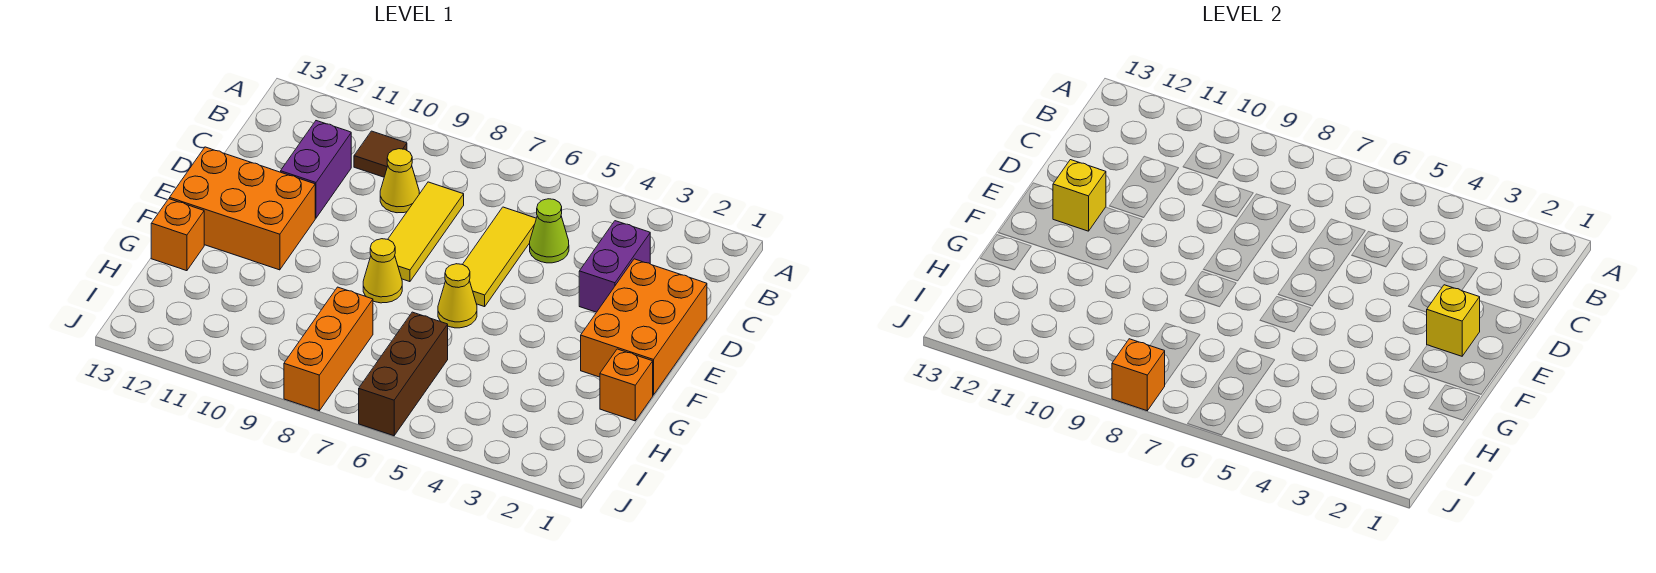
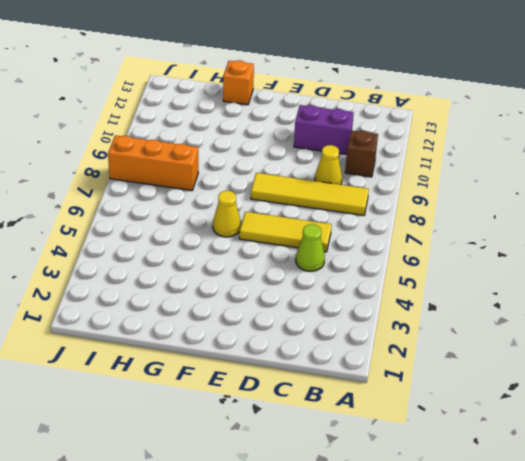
yellow tile B8:E8 level 1 -> yellow tile C8:E8 level 1
brown brick B10 level 1 -> brown tile B10 level 1
none -> purple brick C3:D3 level 1
none -> orange brick D1:F2 level 1
none -> orange brick E11:F13 level 1

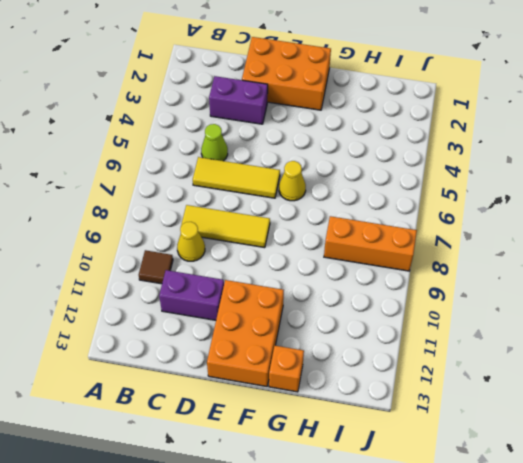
none -> yellow cone F8 level 1
none -> orange brick G1 level 1
none -> brown brick H6:J6 level 1

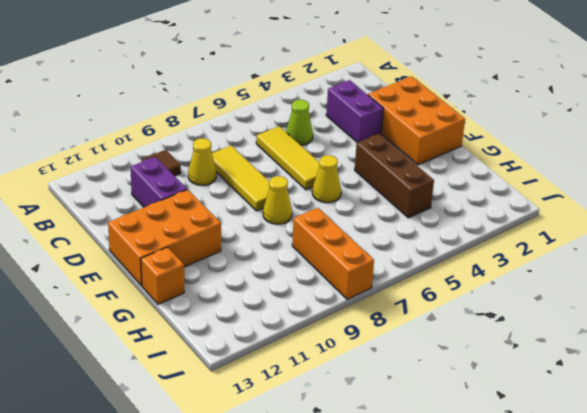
brown brick F4:H4 level 1 -> brown brick H6:J6 level 1
none -> orange brick G1 level 1
none -> yellow brick E2 level 2
none -> yellow brick E12 level 2

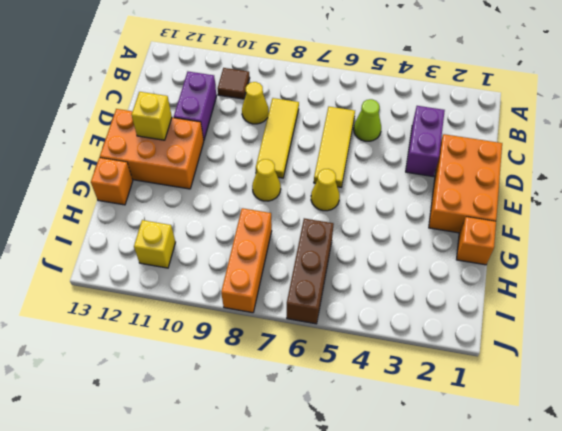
yellow brick I11 level 1 -> yellow brick E2 level 2
none -> orange brick J8 level 2

